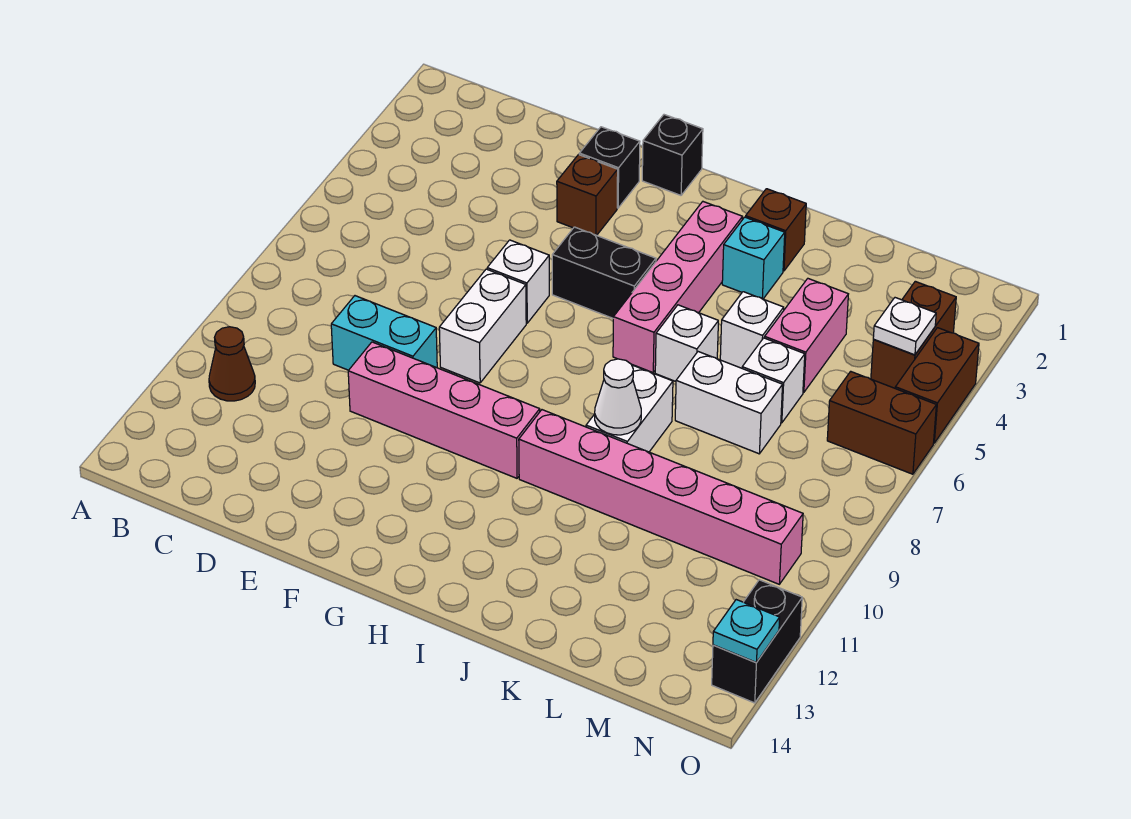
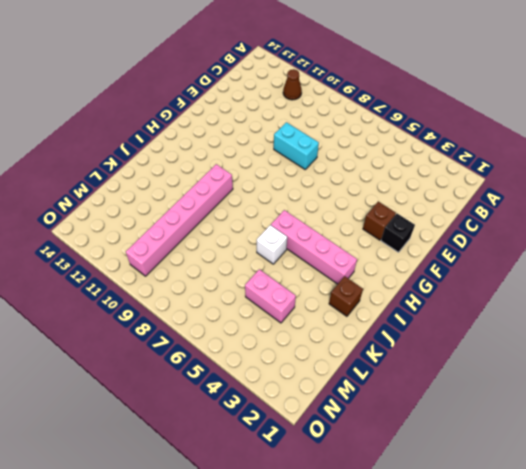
cyan brick E8:E9 level 1 -> cyan brick D9:E9 level 1
none -> pink brick E10:H10 level 1
none -> white brick F6 level 1
none -> white brick F7:F8 level 1

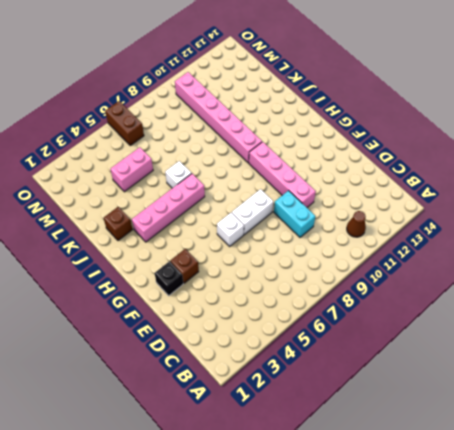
none -> black brick G1 level 1
none -> black brick G5:H5 level 1
none -> cyan brick J3 level 1

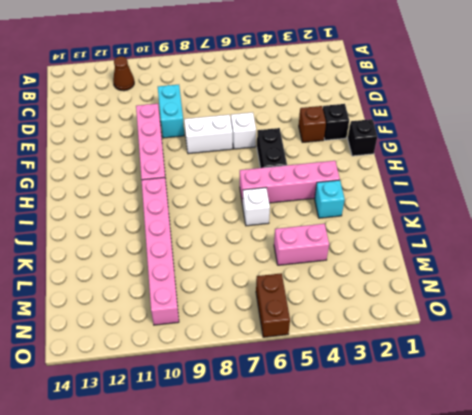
none -> brown brick J2 level 1
none -> white brick J8:J9 level 1
none -> white brick K5 level 1

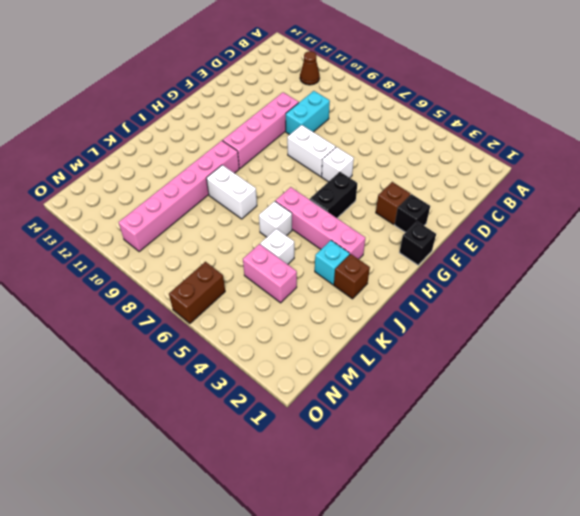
none -> white brick K7:L7 level 1
none -> white brick L6 level 1
none -> brown brick N3:N4 level 1

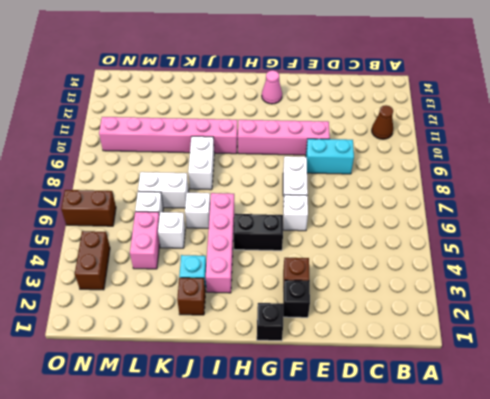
pink cone G13 level 1 -> none
none -> brown brick O4:O5 level 1
none -> black brick O12:O13 level 1
none -> white cone J9 level 2

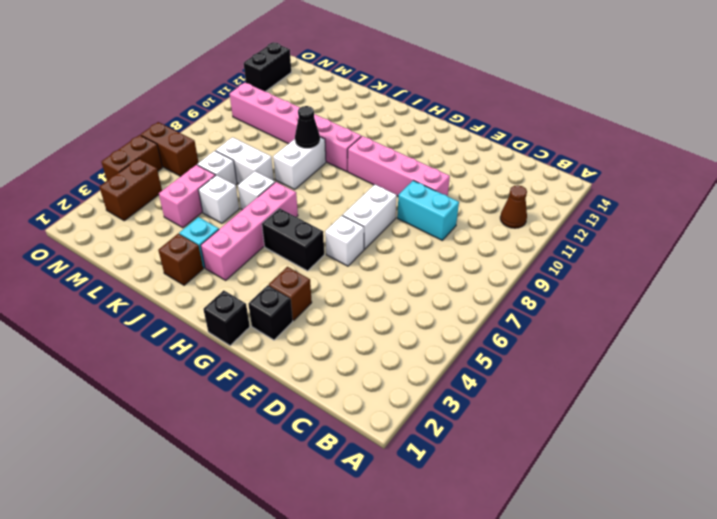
black cone J9 level 2 -> white cone J9 level 2
none -> white plate N4 level 2
none -> cyan plate O13 level 2

